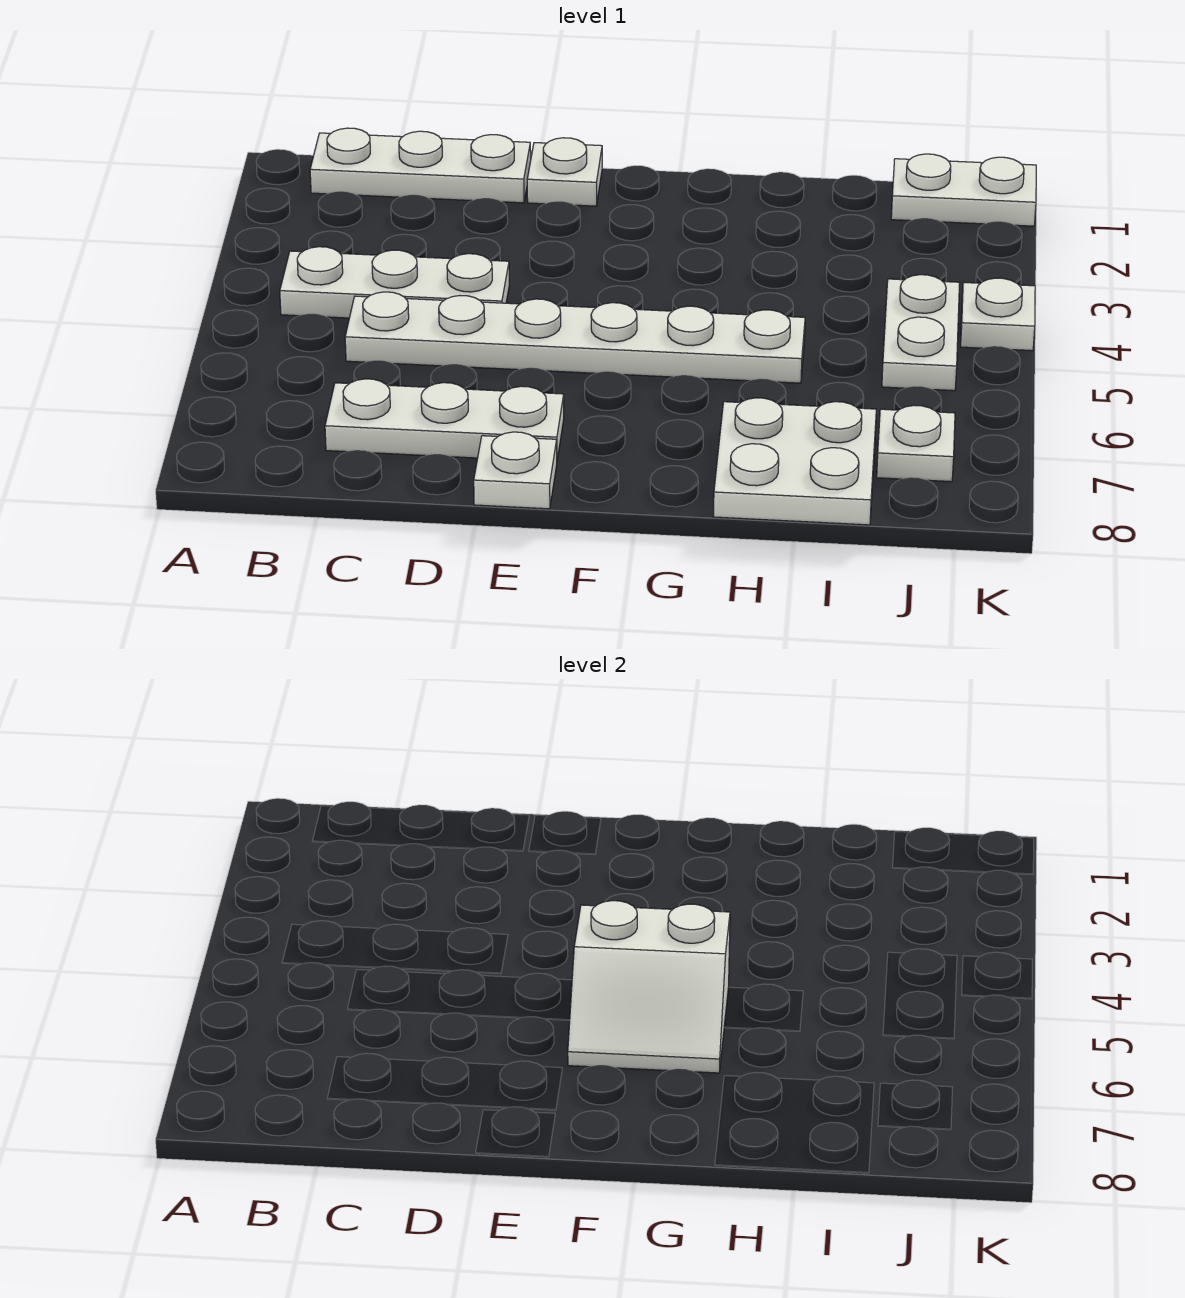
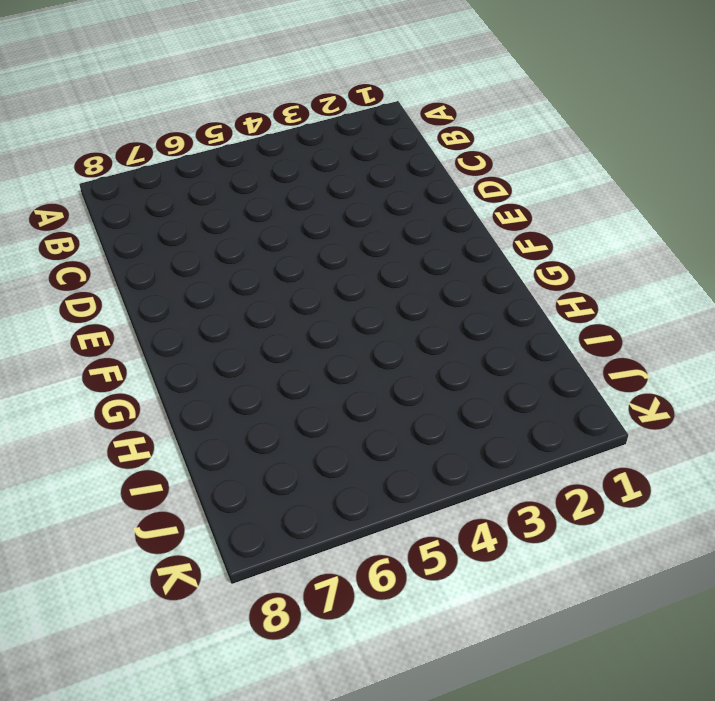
none -> white plate B1:D1 level 1
none -> white plate B4:D4 level 1
none -> white plate C5:H5 level 1

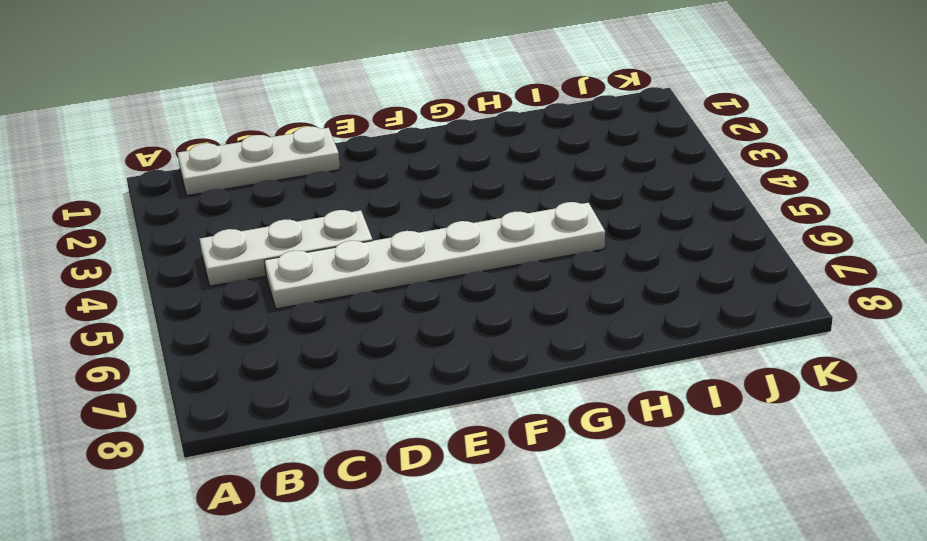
none -> white plate C7:E7 level 1
none -> white plate E1 level 1
none -> white plate E8 level 1

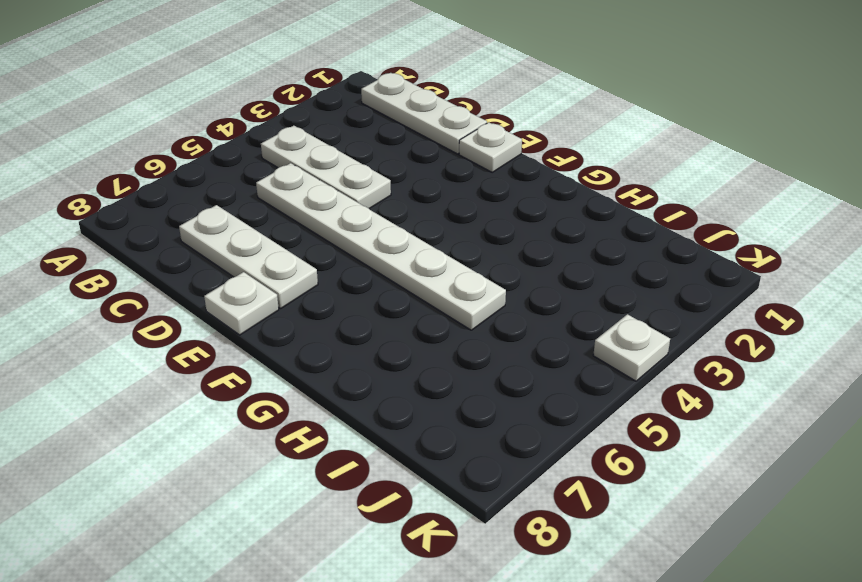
none -> white plate H7:I8 level 1
none -> white plate J1:K1 level 1
none -> white plate J4:J5 level 1

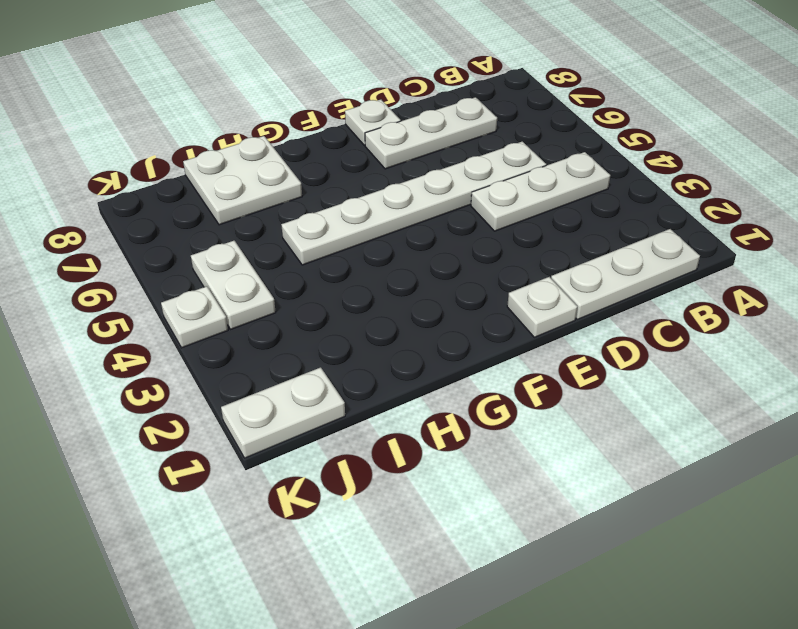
none -> white plate J7 level 1
none -> white slope F5:G6 level 2 top 5

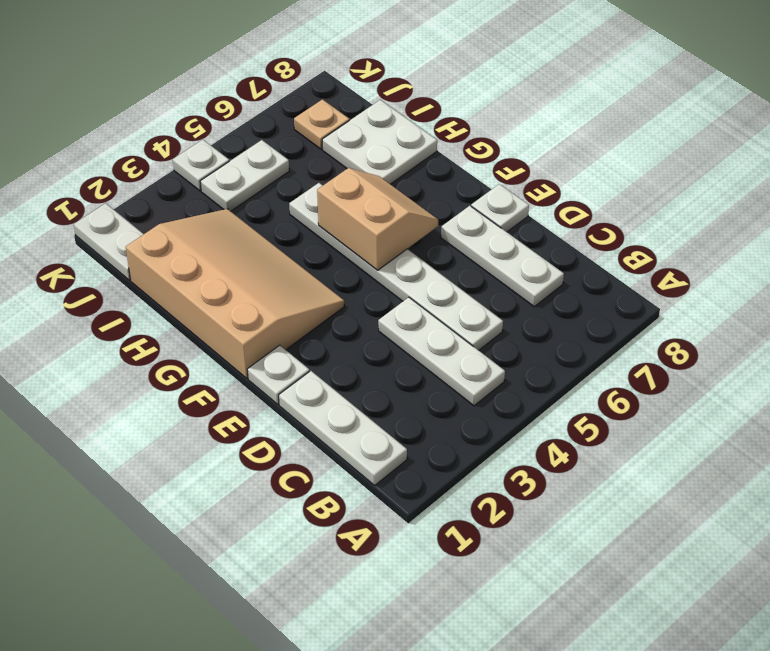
tan slope F1:I3 level 1 top 1 -> none
tan slope F5:G6 level 2 top 5 -> white slope F5:G6 level 2 top 5
tan plate J7 level 1 -> white plate J7 level 1

